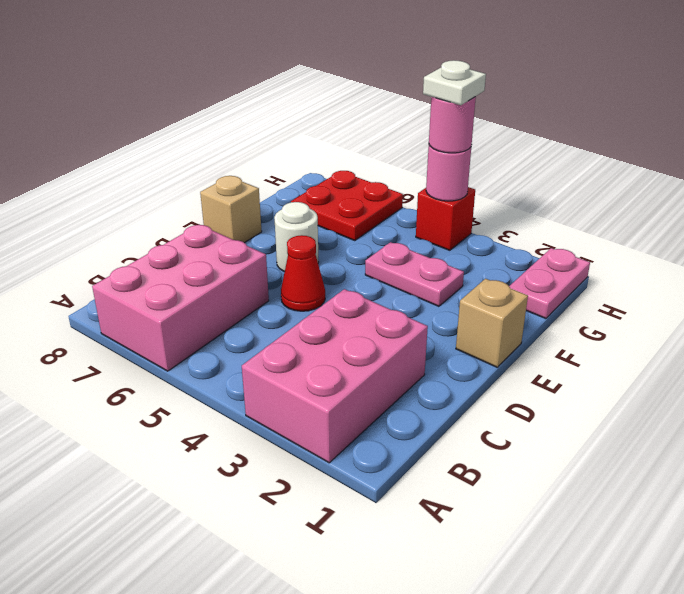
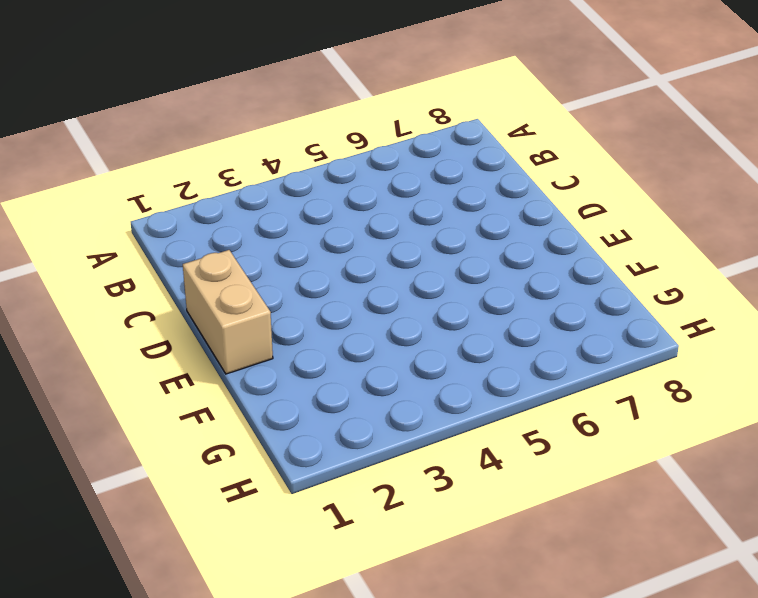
tan brick D1:E1 level 1 -> tan brick E1 level 1
none -> pink brick A2:C3 level 1
none -> pink brick A6:C7 level 1
none -> red cone D5 level 1

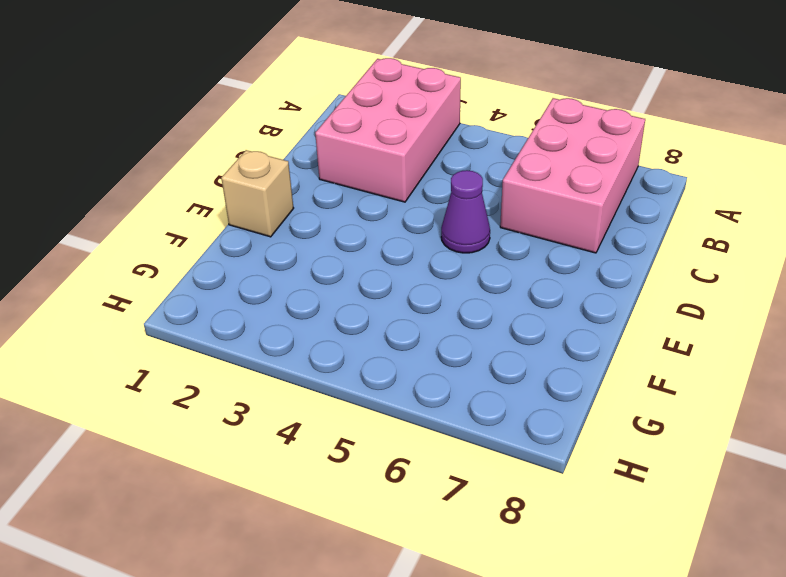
purple cone D5 level 1 -> red cone D5 level 1
none -> white round brick E6 level 1
none -> tan brick E8 level 1
none -> pink plate F3:F4 level 1

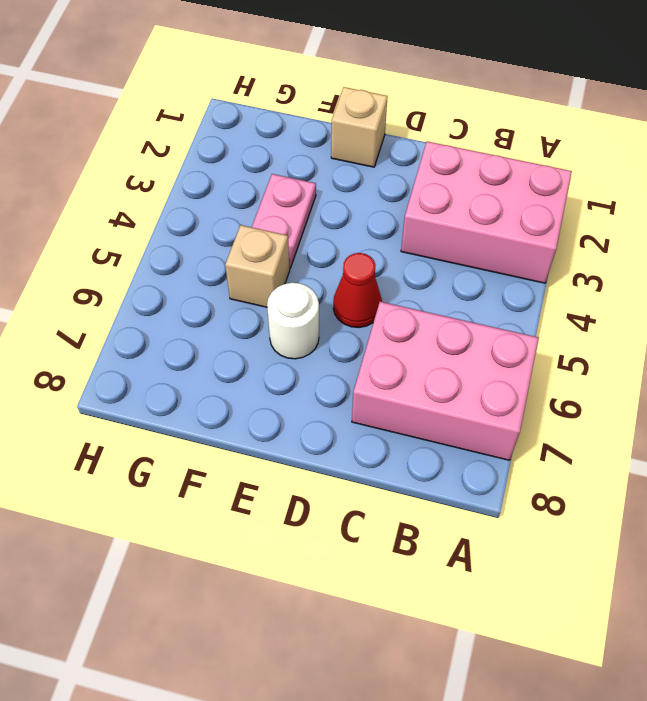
tan brick F5 level 1 -> tan brick E8 level 1
none -> pink plate G1:H1 level 1
none -> red plate G6:H7 level 1
none -> red brick H4 level 1

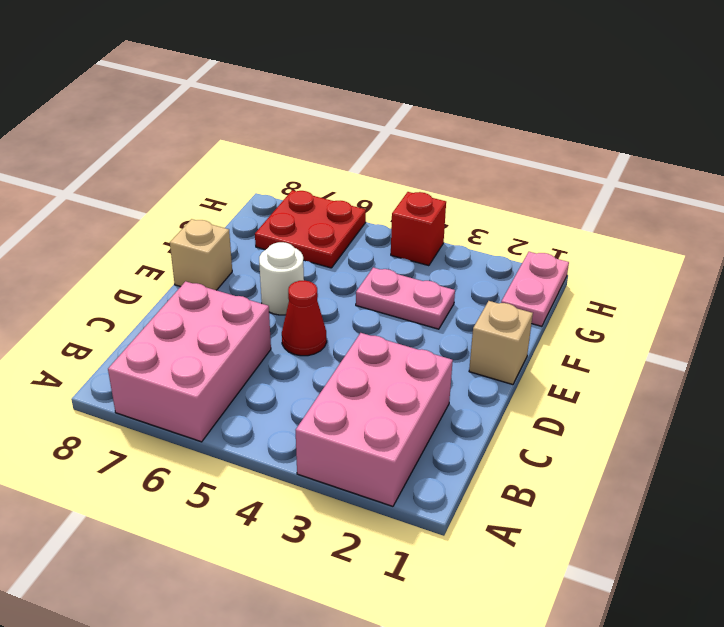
none -> pink round brick H4 level 2
none -> pink round brick H4 level 3
none -> white plate H4 level 4

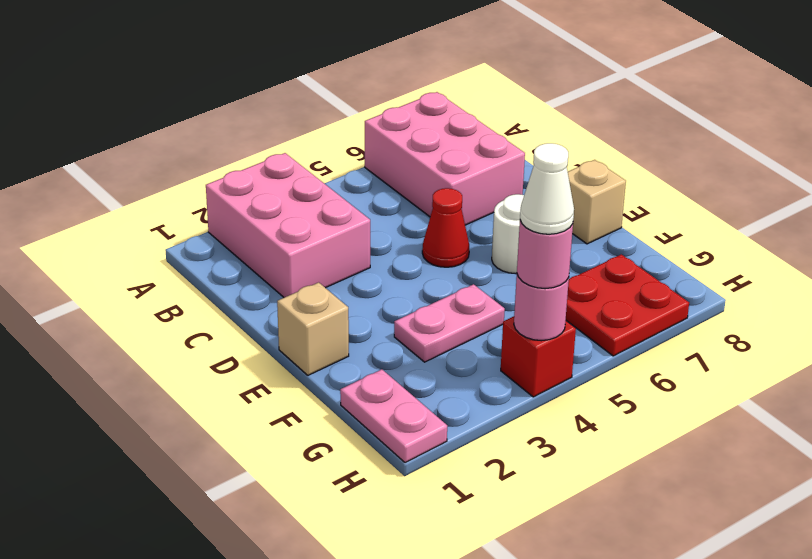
white cone H4 level 4 -> white plate H4 level 4

